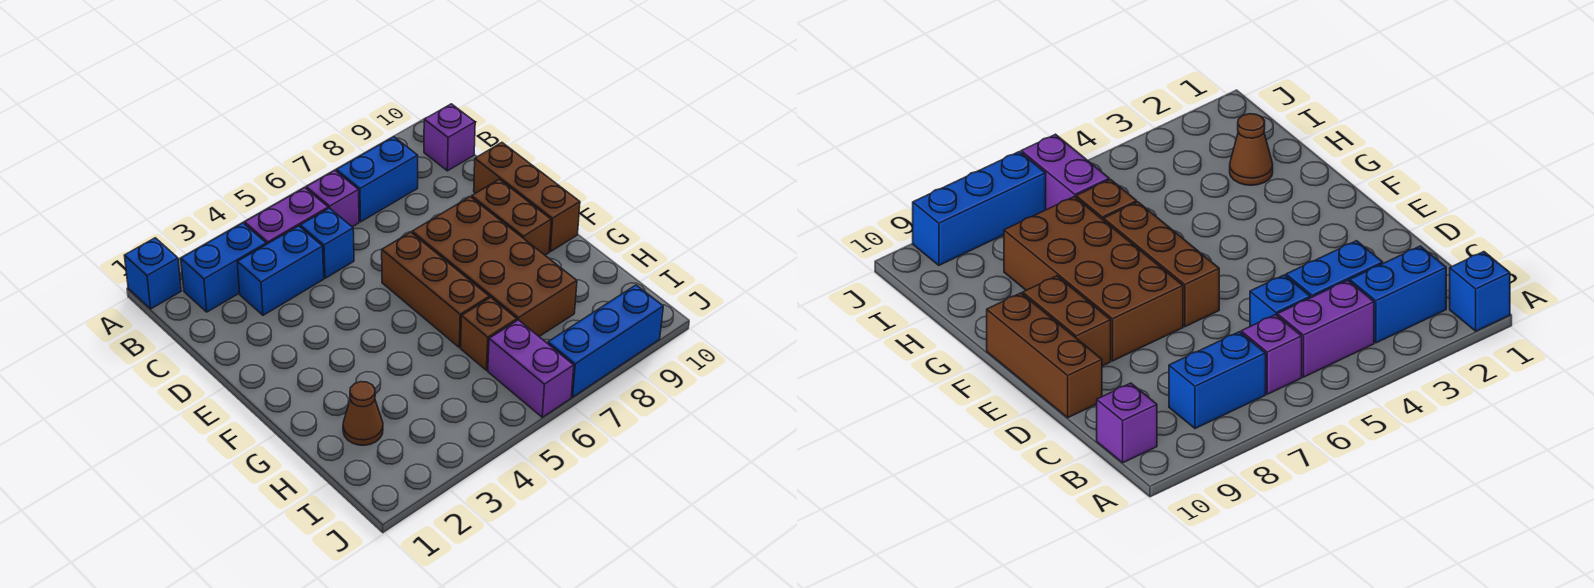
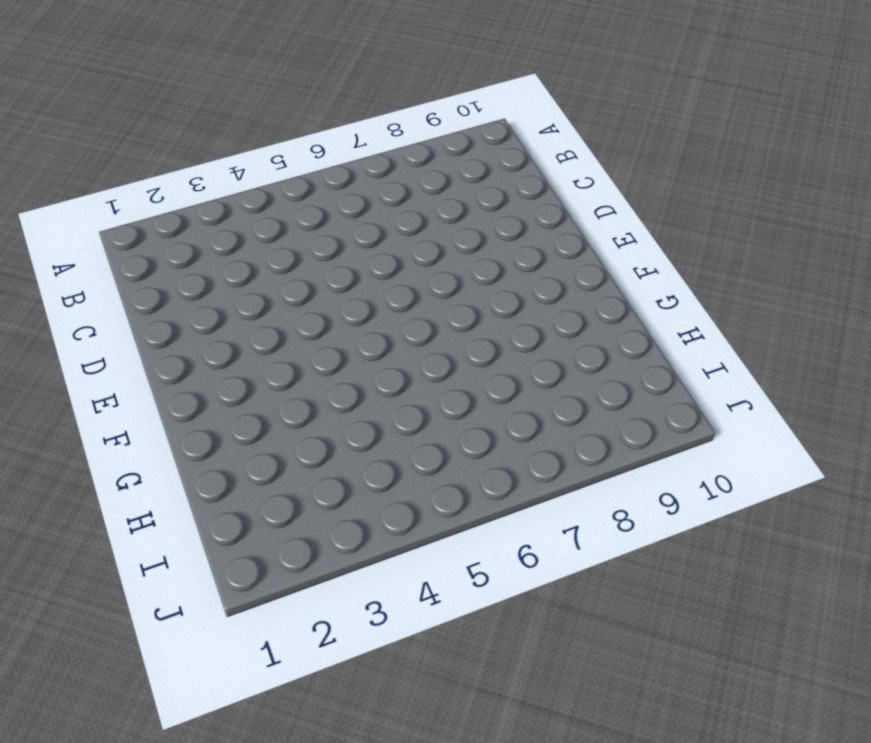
none -> blue brick A1 level 1
none -> blue brick B2:B3 level 1
none -> purple brick B4:B5 level 1

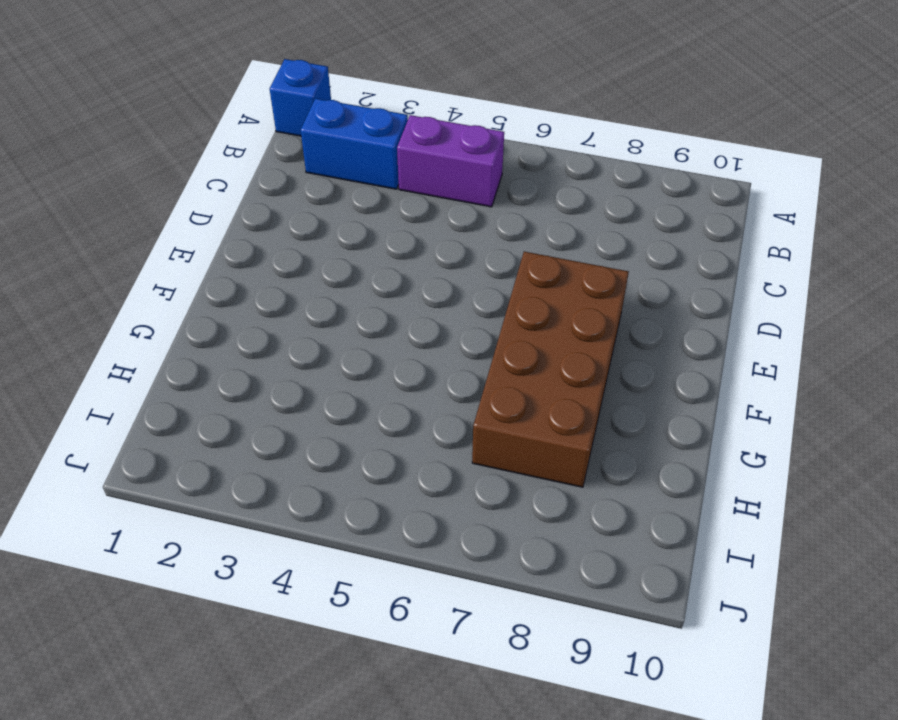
none -> purple brick B6 level 1
none -> blue brick B7:B8 level 1
none -> purple brick B10 level 1

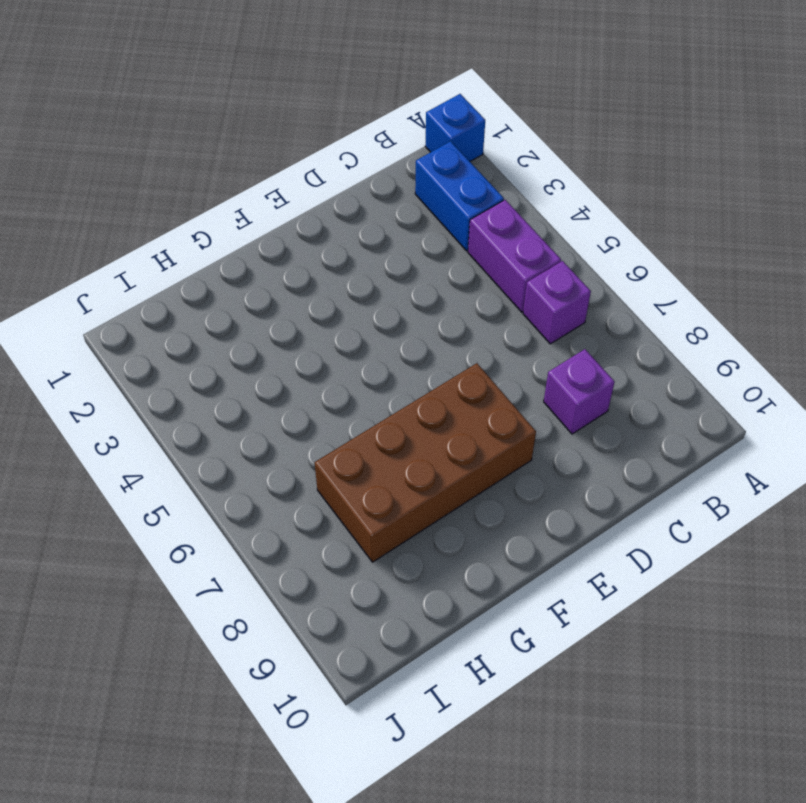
purple brick C8 level 1 -> purple brick B10 level 1
none -> blue brick B7:B8 level 1
none -> blue brick C3:C4 level 1
none -> blue brick C5 level 1

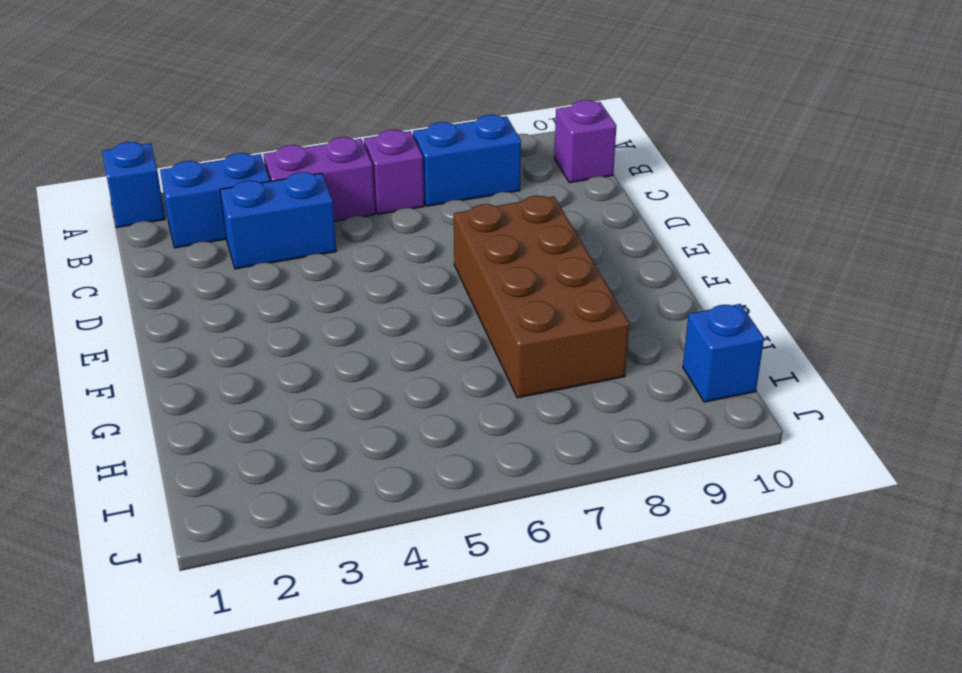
blue brick I10 level 1 -> blue brick C5 level 1
none -> brown brick D10:F10 level 1
none -> brown brick E6:G6 level 1
none -> brown brick E9:F9 level 1

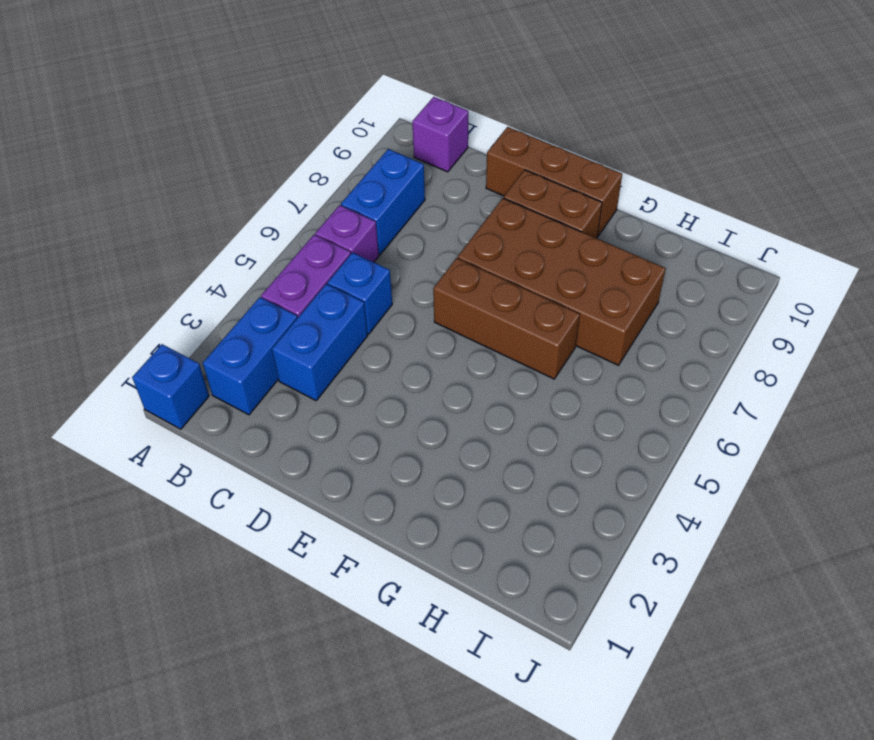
none -> brown cone H2 level 1
none -> brown brick H6 level 1
none -> purple brick I6:J6 level 1

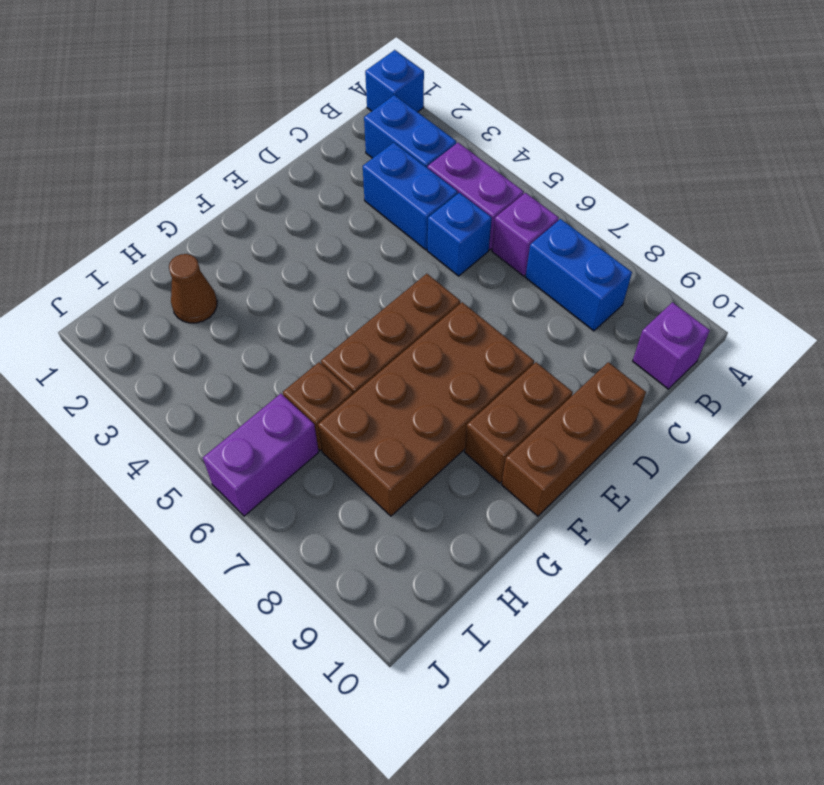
none -> blue brick J7:J9 level 1

